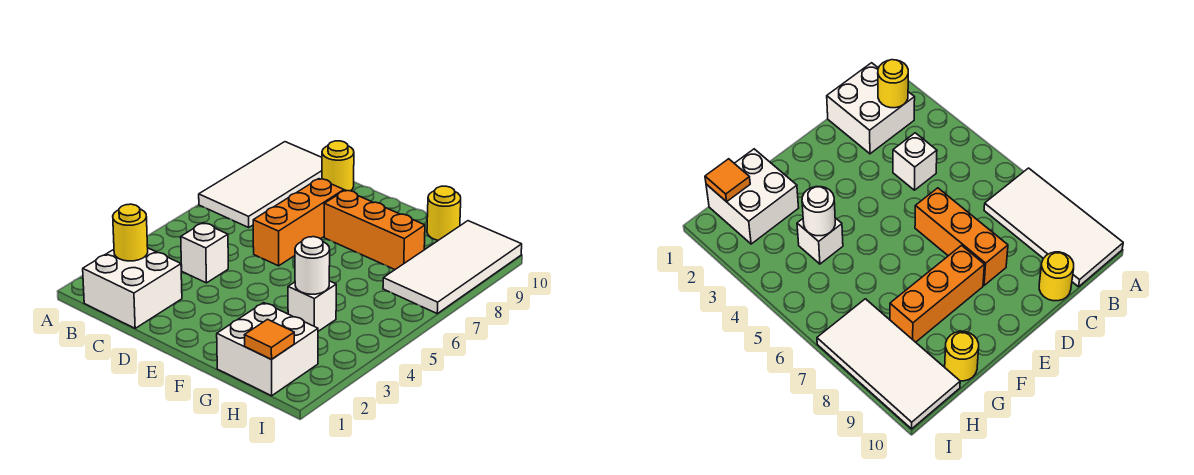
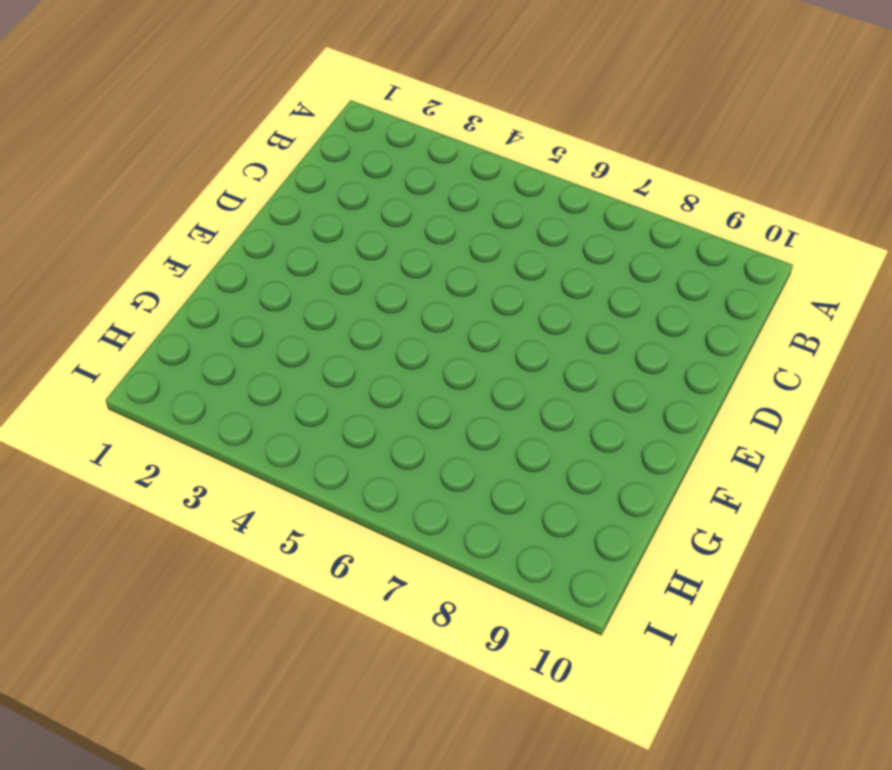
none -> white tile A7:B10 level 1
none -> white brick B1:C2 level 1
none -> white brick C4 level 1

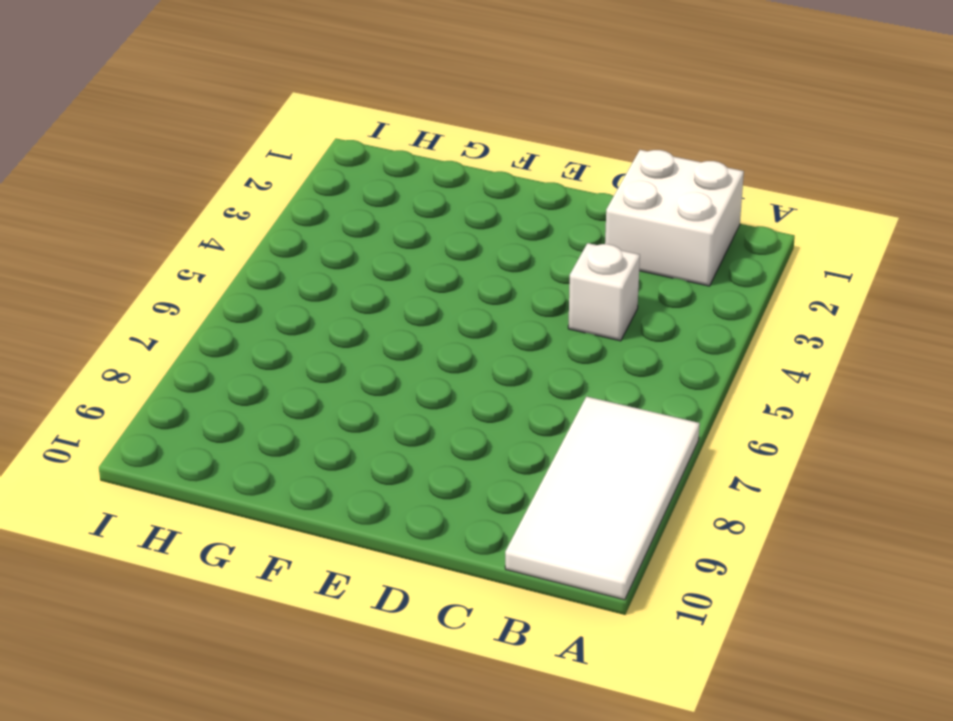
none -> yellow round brick C10 level 1
none -> orange brick D6:D8 level 1
none -> orange brick E8:G8 level 1

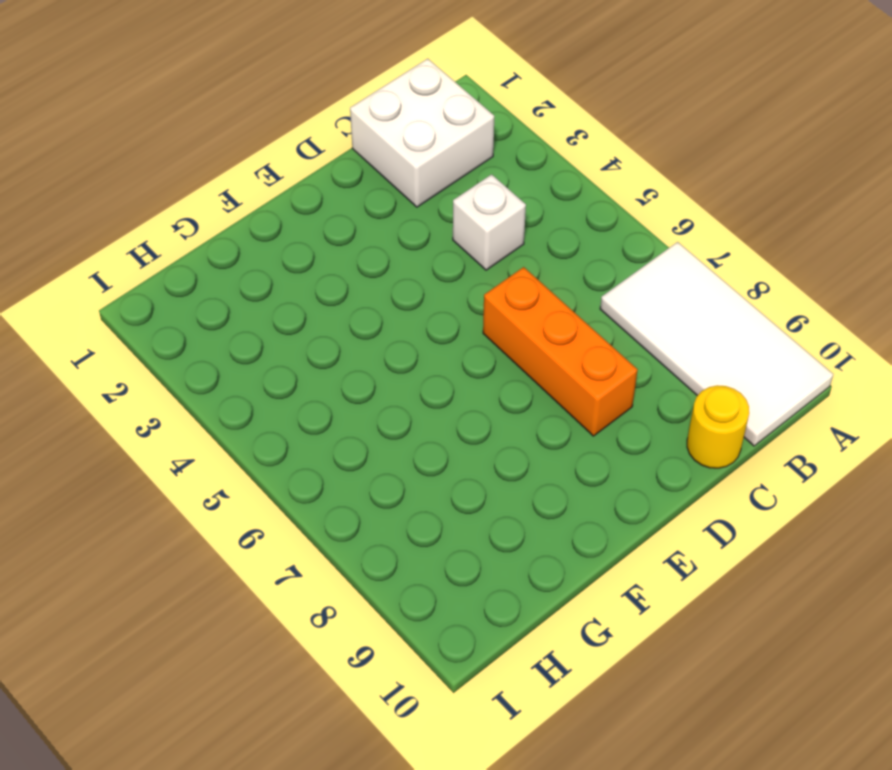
none -> orange brick E8:G8 level 1
none -> white brick G1:H2 level 1
none -> white brick G4 level 1

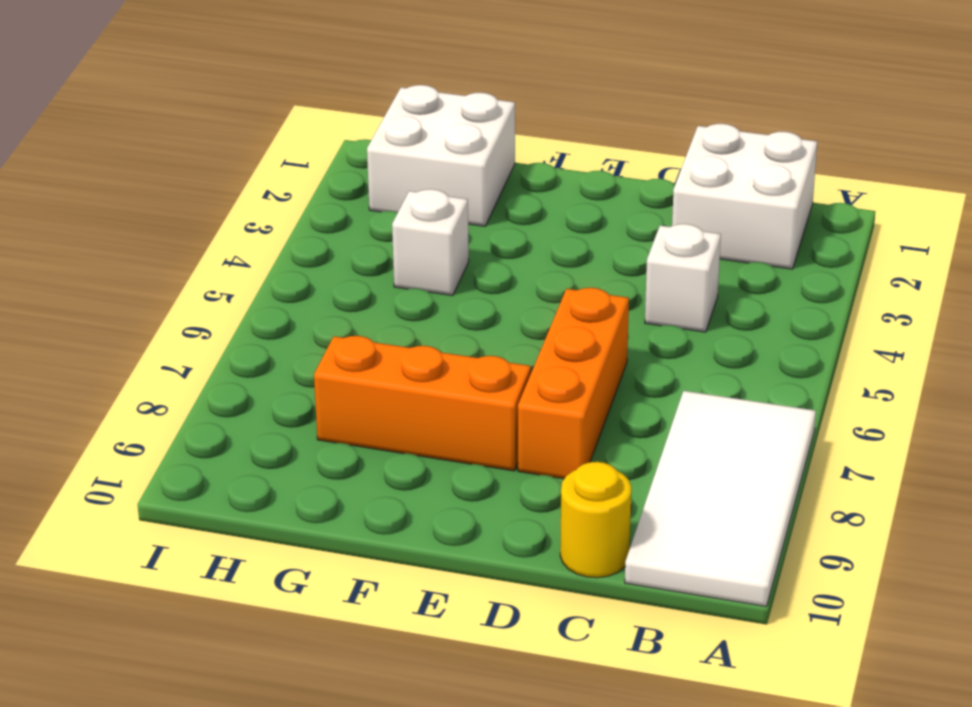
none -> yellow round brick G10 level 1
none -> white tile H7:I10 level 1
none -> yellow round brick B2 level 2

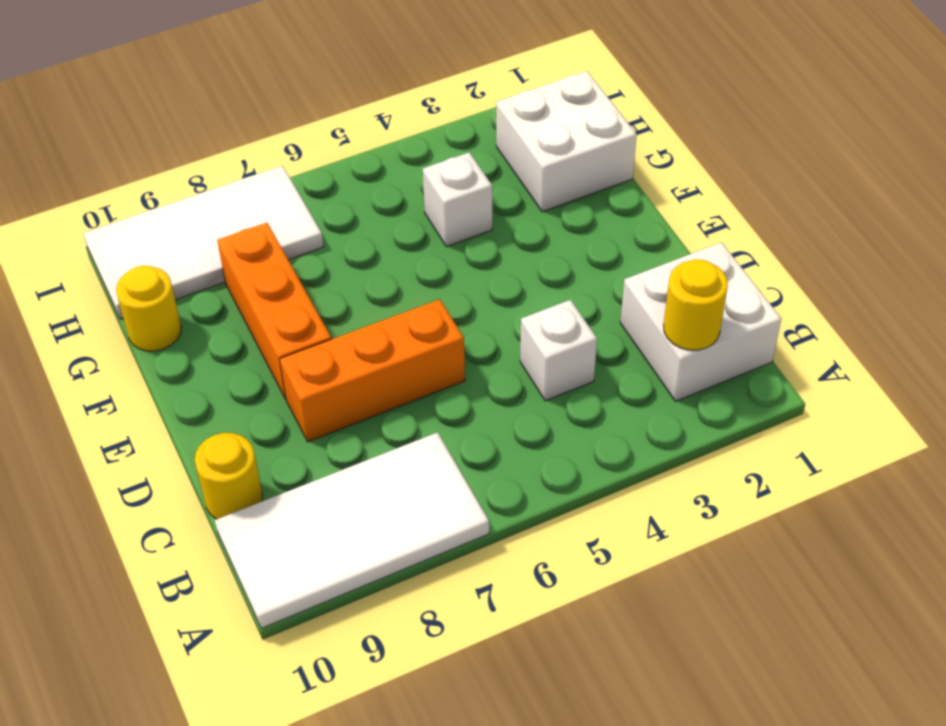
none -> white round brick G4 level 2
none -> orange tile H1 level 2

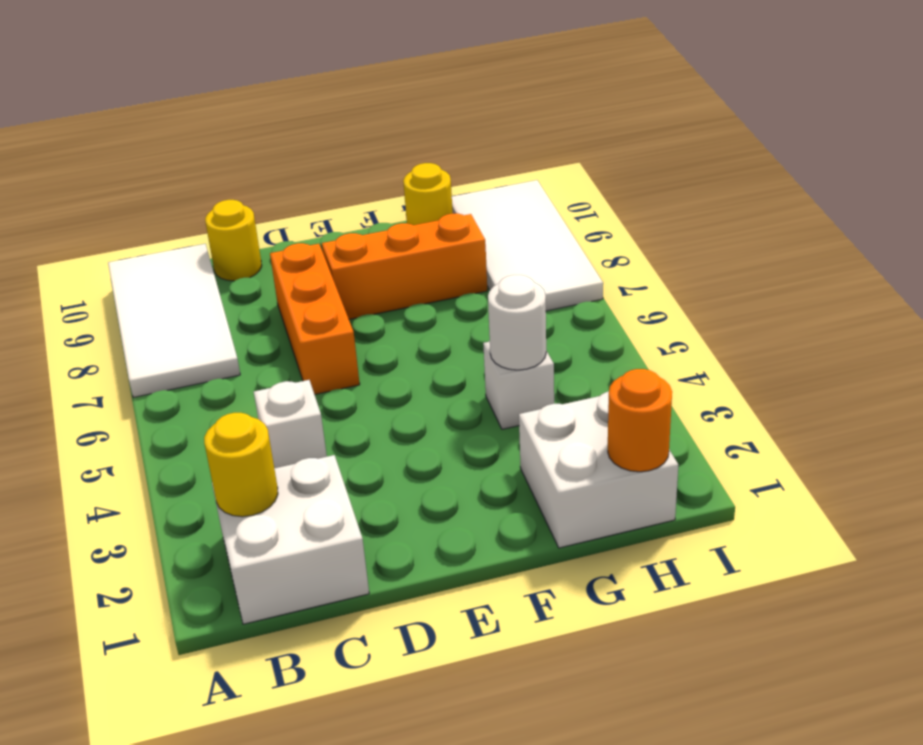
orange round brick H1 level 2 -> orange tile H1 level 2

